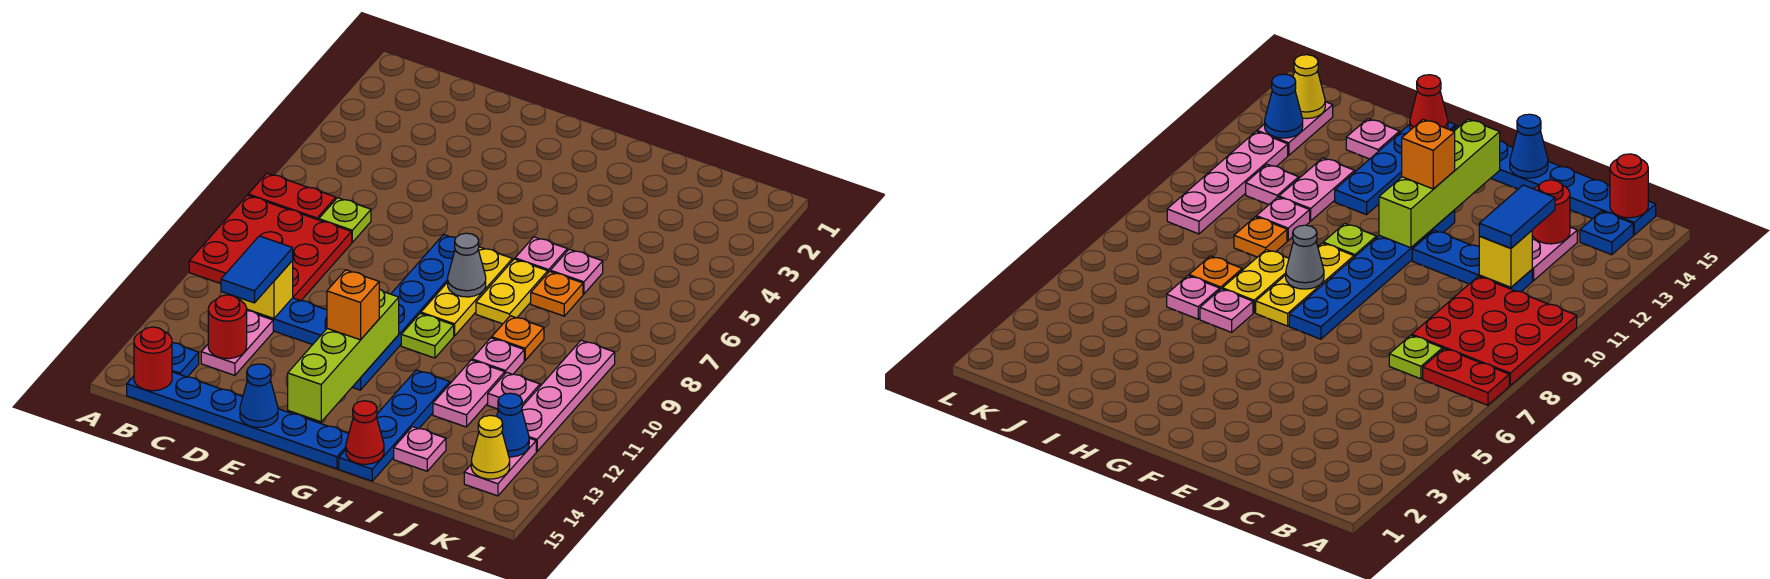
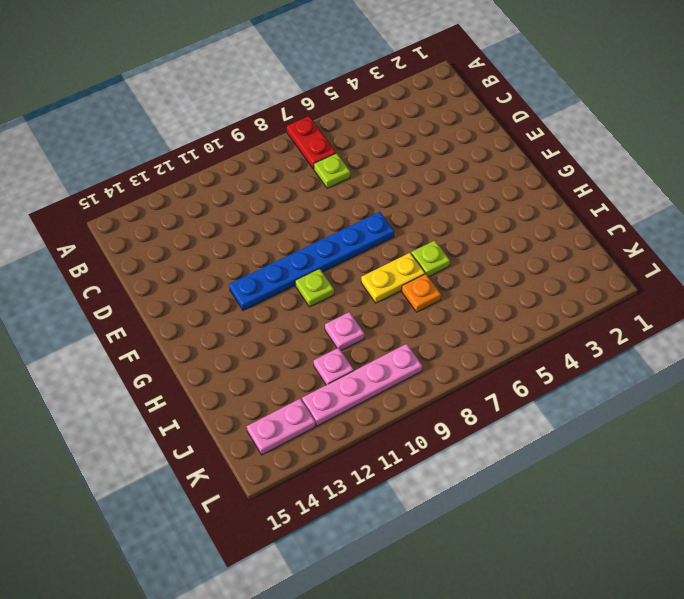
lime plate H6 level 1 -> pink plate H6 level 1
none -> red plate A8:C10 level 1
none -> blue plate B14 level 1
none -> blue plate B15:G15 level 1
none -> blue plate C11:E11 level 1

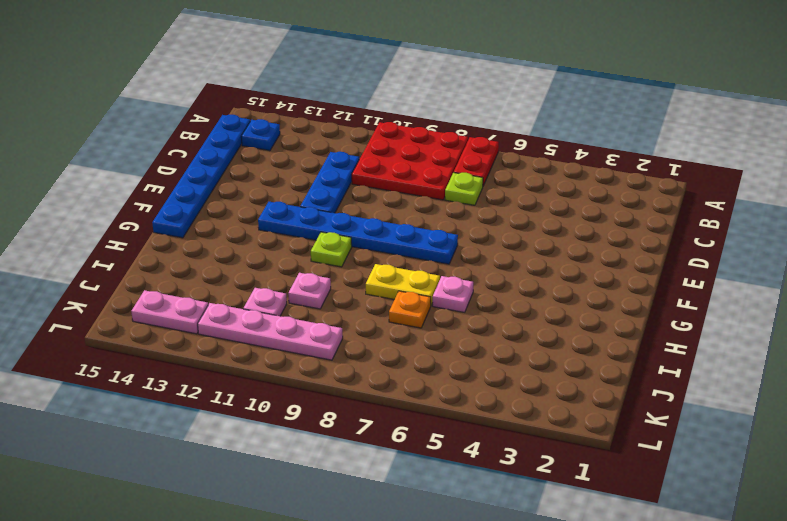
none -> pink plate C12:C13 level 1
none -> yellow plate G7:G9 level 1
none -> blue plate H12:H15 level 1
none -> pink plate I6 level 1

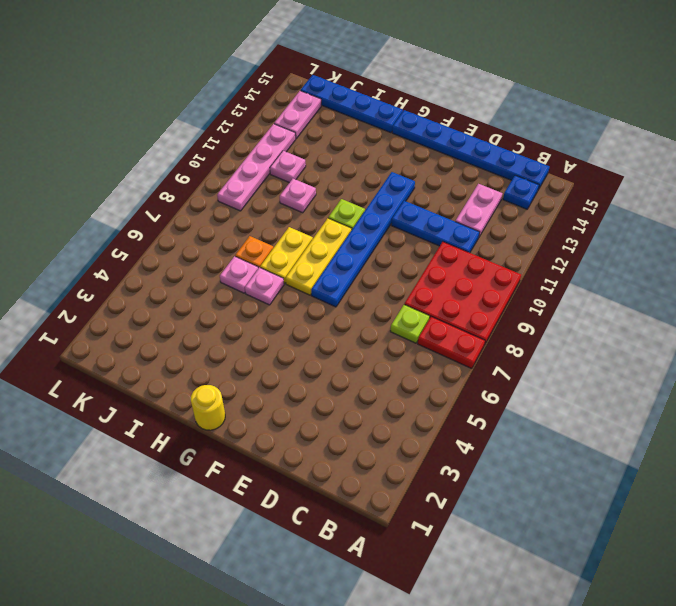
yellow round brick G1 level 1 -> none
blue plate H15:K15 level 1 -> blue plate H12:H15 level 1
none -> orange plate I9 level 1
none -> pink plate I11:I12 level 1
none -> pink plate I14 level 1
none -> red round brick B15 level 2

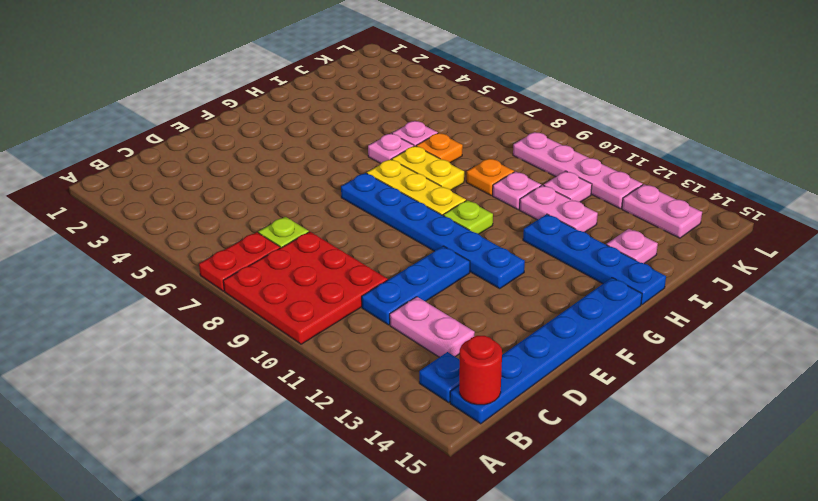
none -> yellow brick C11 level 2
none -> red round brick C13 level 2
none -> blue cone E15 level 2
none -> lime brick F11:F14 level 2

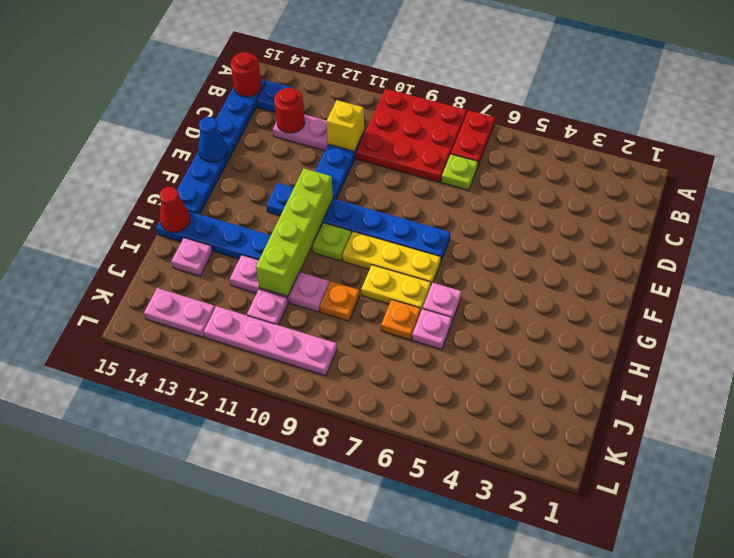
lime brick F11:I11 level 2 -> lime brick F11:F14 level 2
none -> grey cone G8 level 2
none -> blue cone K13 level 2
none -> yellow cone K14 level 2
none -> blue tile C11:C12 level 3

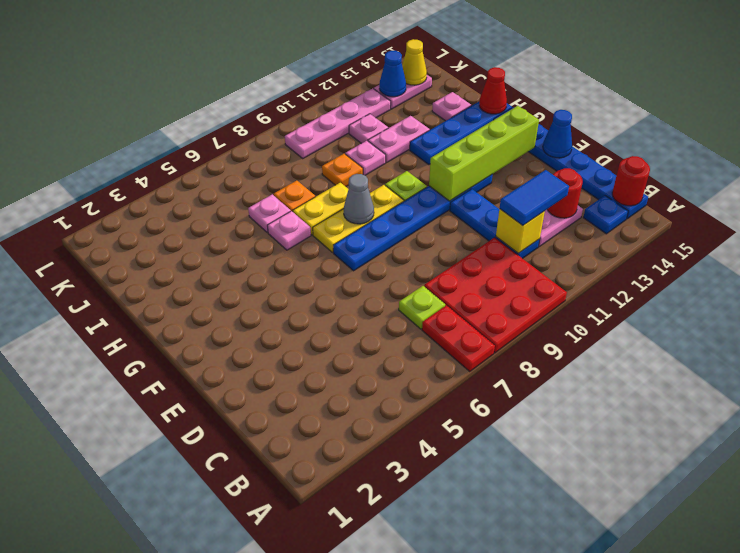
none -> orange brick F12 level 3

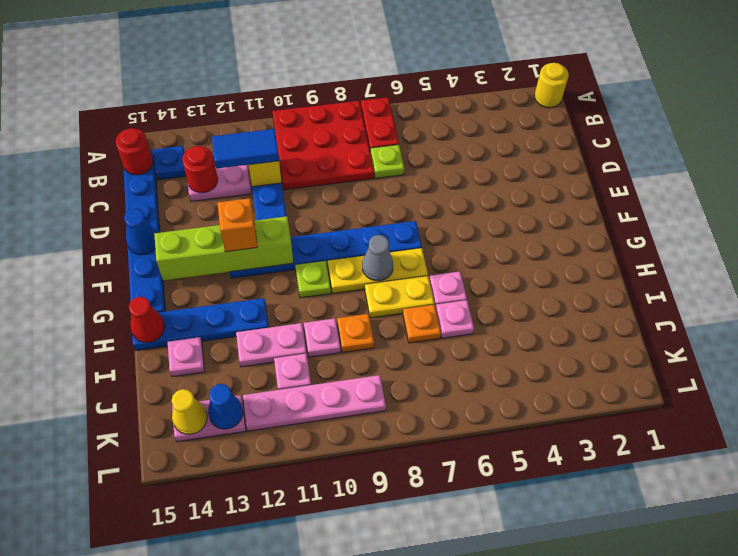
yellow round brick A1 level 1 -> none

